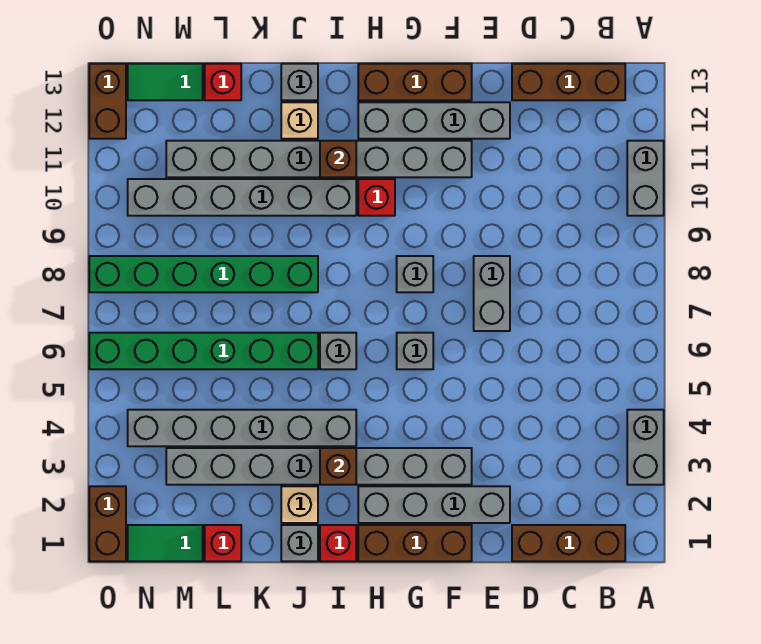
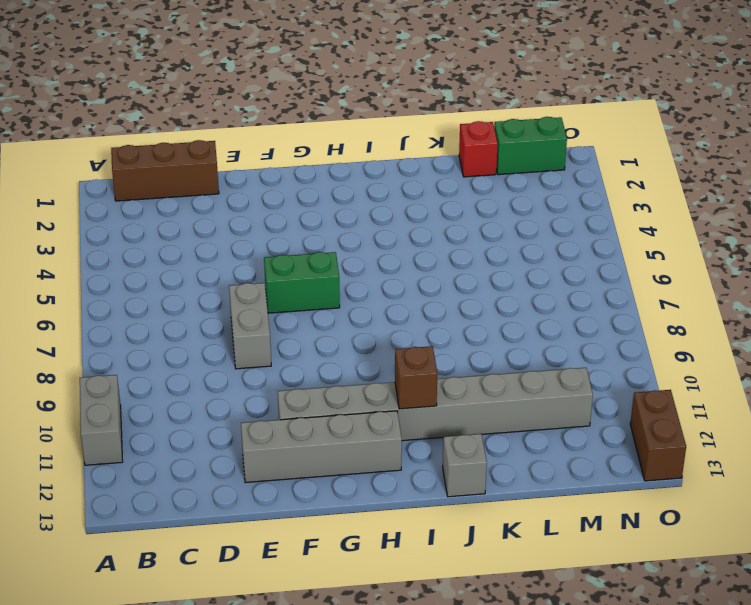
green brick F6:G6 level 1 -> grey brick G6 level 1
green brick M1:N1 level 1 -> green tile M1:N1 level 1
none -> grey brick A3:A4 level 1
none -> brown brick B13:D13 level 1
none -> grey brick E2:H2 level 1
none -> brown brick F1:H1 level 1

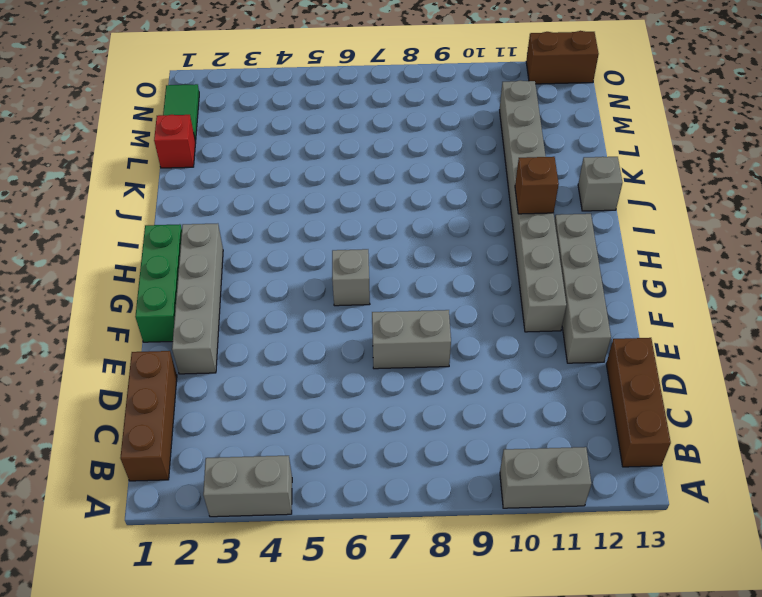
green brick F1:H1 level 1 -> brown brick F1:H1 level 1
none -> grey brick F3:M3 level 1
none -> brown brick F13:H13 level 1
none -> grey brick G8 level 1
none -> red brick H10 level 1

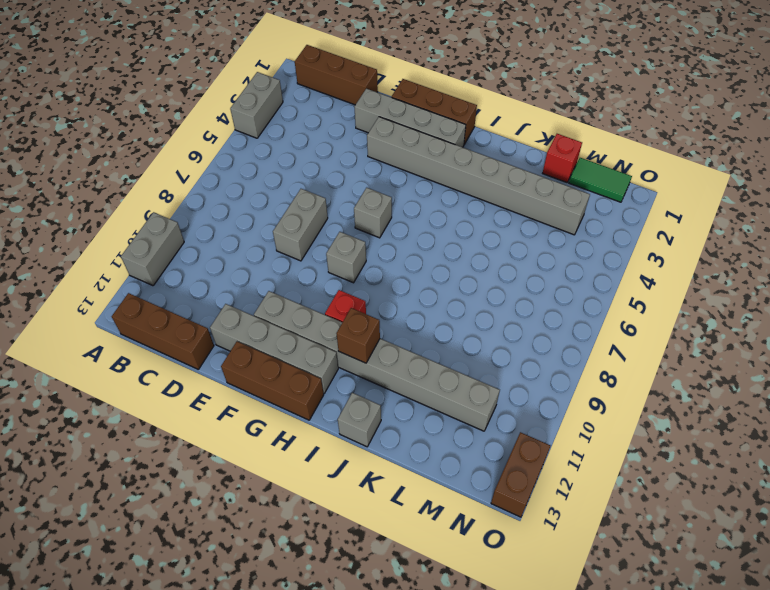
none -> red brick I1 level 1
none -> grey brick I4:N4 level 1
none -> grey brick I6 level 1
none -> grey brick I10:N10 level 1

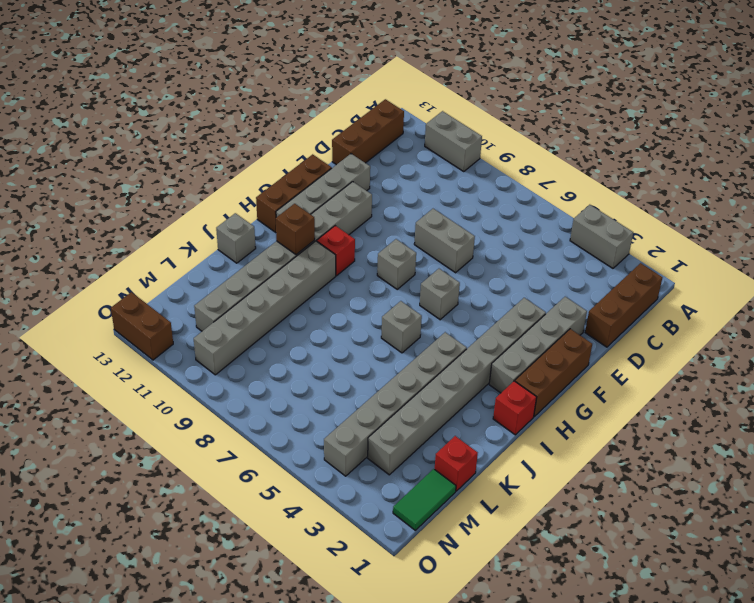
none -> grey brick J1 level 1
none -> tan brick J2 level 1
none -> green brick J6:O6 level 1
none -> green brick J8:O8 level 1

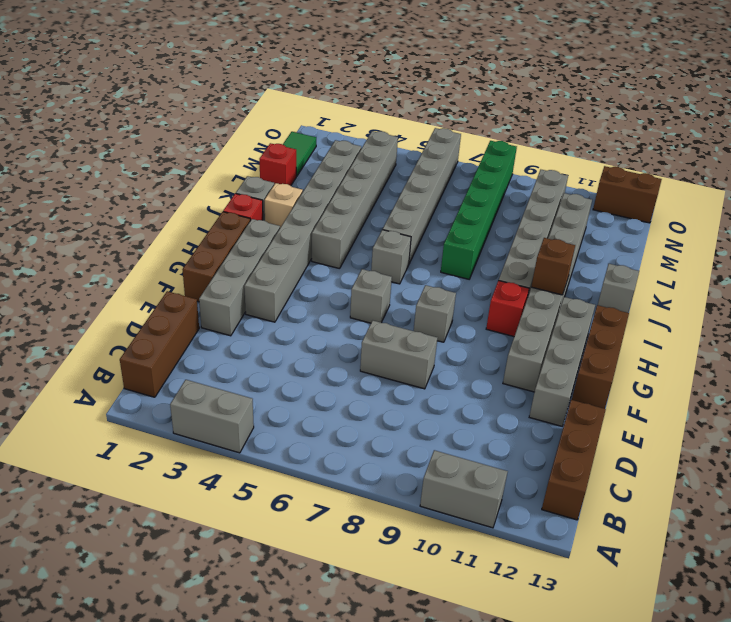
grey brick J6:O6 level 1 -> green brick J6:O6 level 1
none -> tan brick J12 level 1
none -> red brick L13 level 1
none -> green tile M13:N13 level 1
none -> brown brick O1:O2 level 1

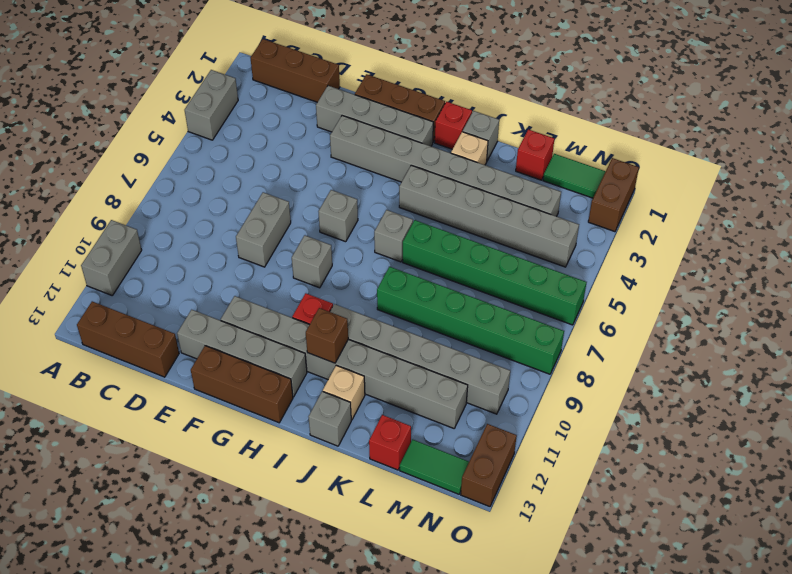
none -> brown brick I3 level 2

